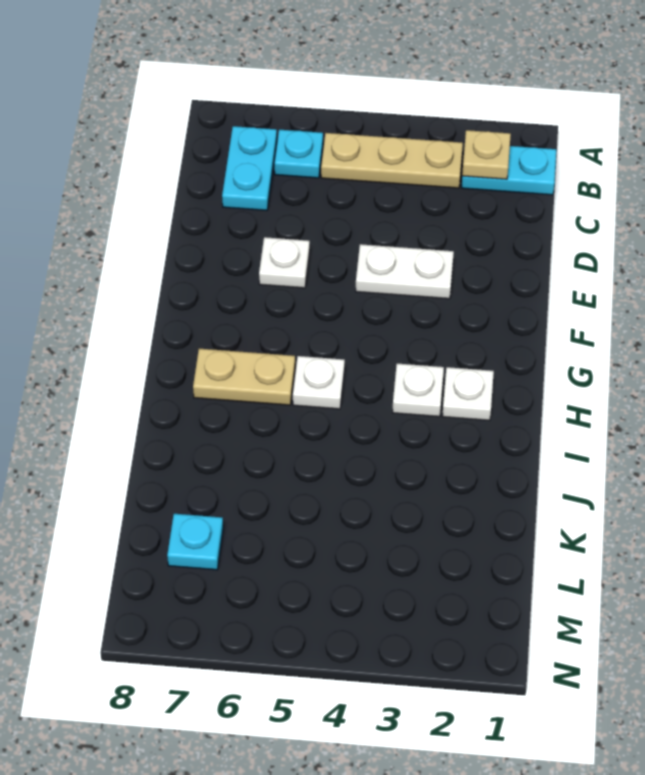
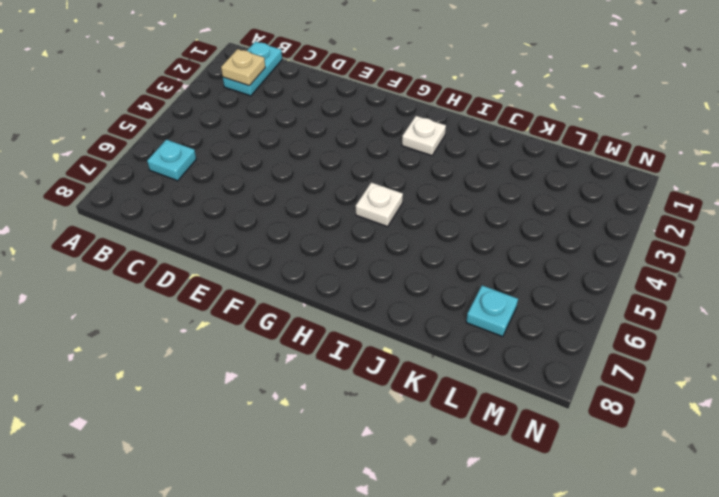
none -> tan plate B3:B5 level 1
none -> cyan plate B7:C7 level 1
none -> white plate E3:E4 level 1

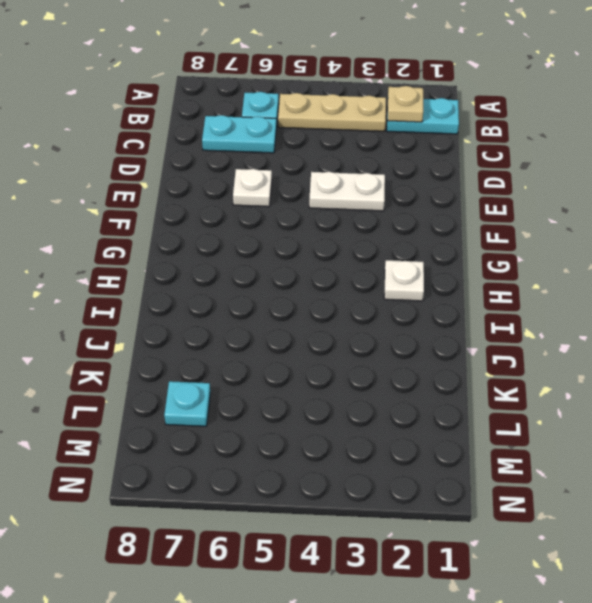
cyan plate C6:C7 level 1 -> cyan plate B7:C7 level 1
none -> white plate H3 level 1
none -> white plate H5 level 1
none -> tan plate H6:H7 level 1

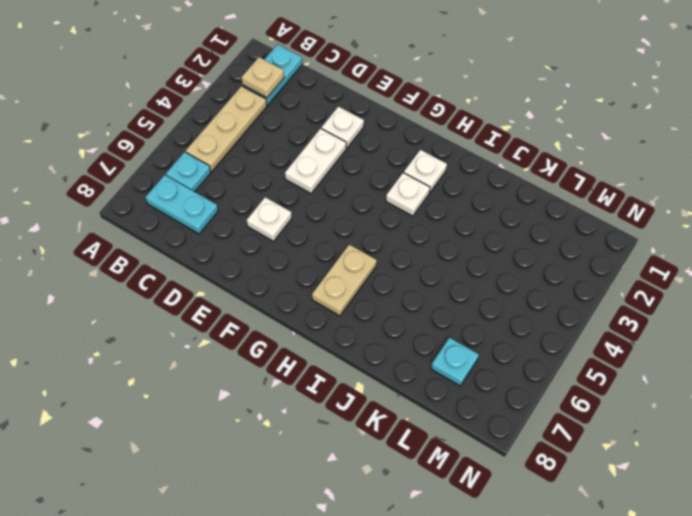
white plate E2 level 1 -> white plate H5 level 1

